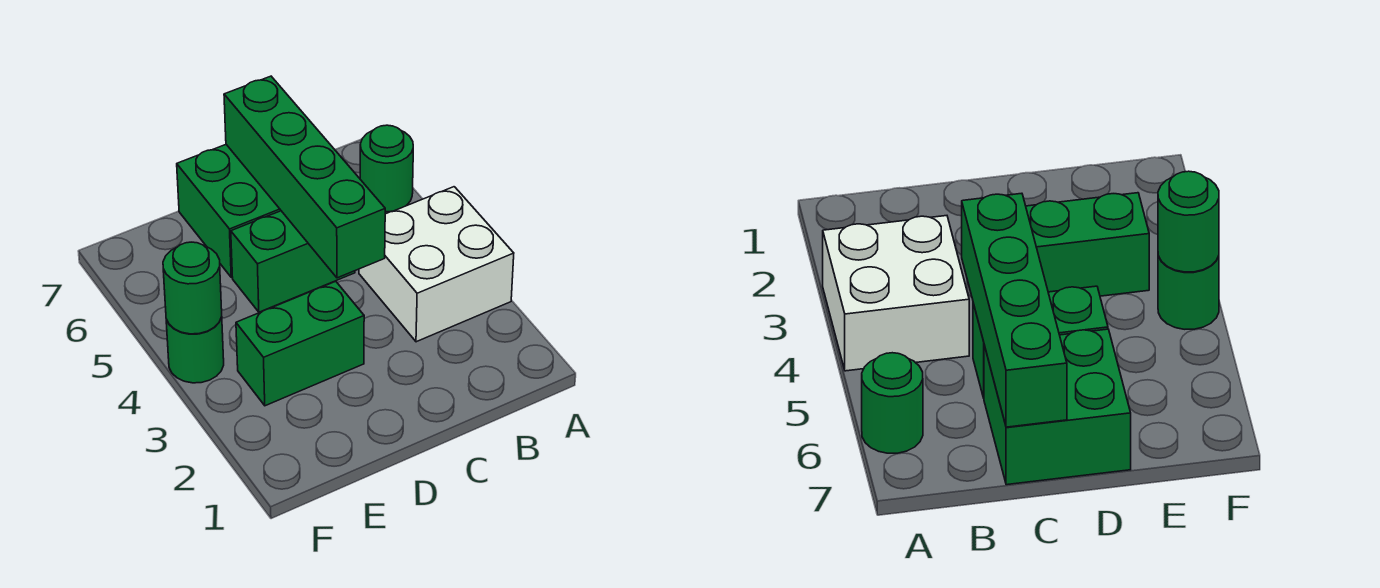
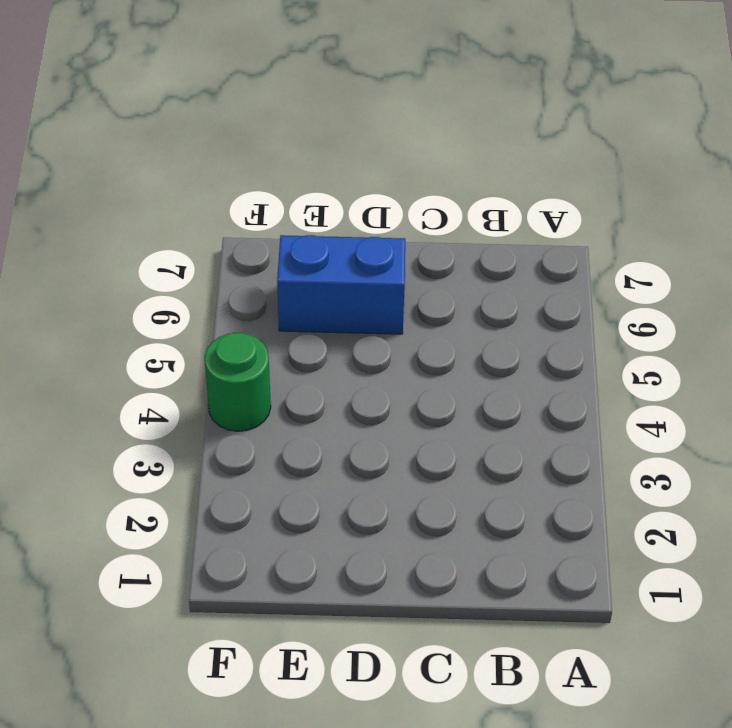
blue brick D6:E6 level 1 -> green brick C6:D7 level 1
none -> white brick A3:B4 level 1
none -> green round brick A6 level 1

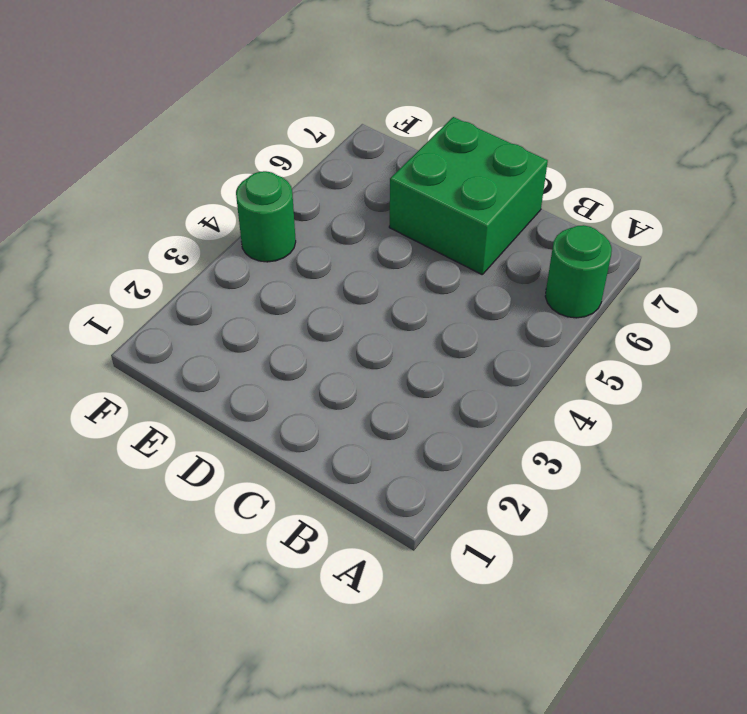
none -> white brick A3:B4 level 1
none -> green brick C5:D5 level 1

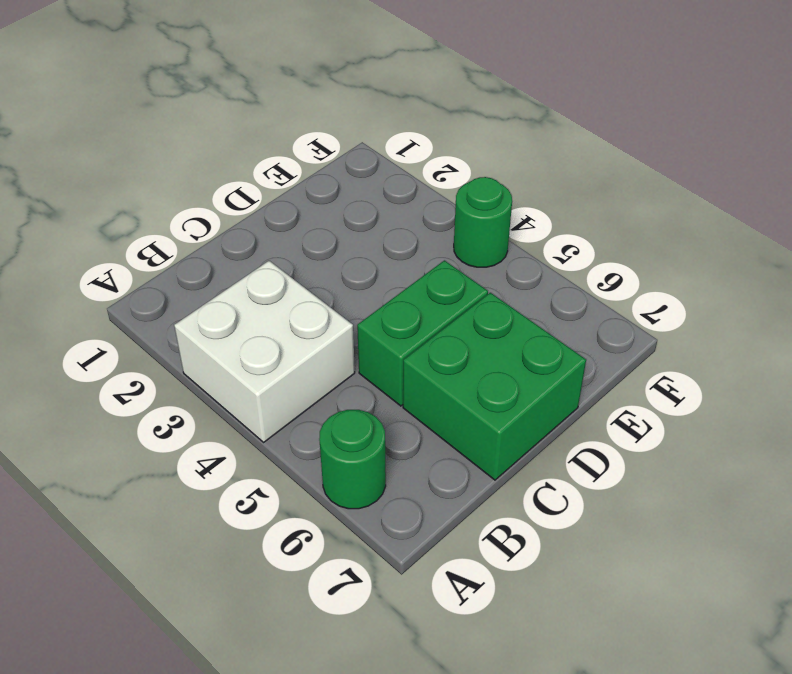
none -> green brick D3:E3 level 1
none -> green brick C4:C7 level 2

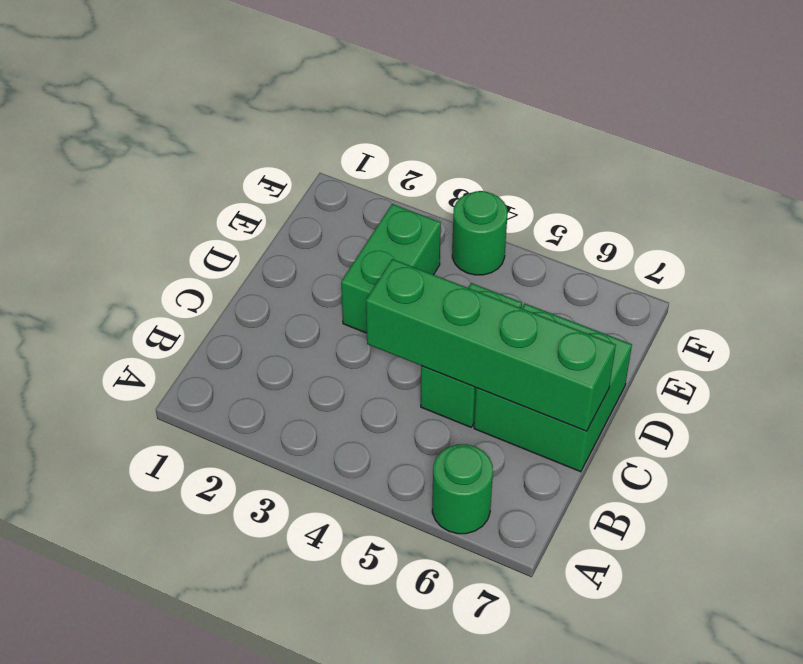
none -> white brick A3:B4 level 1
none -> green round brick F4 level 2

